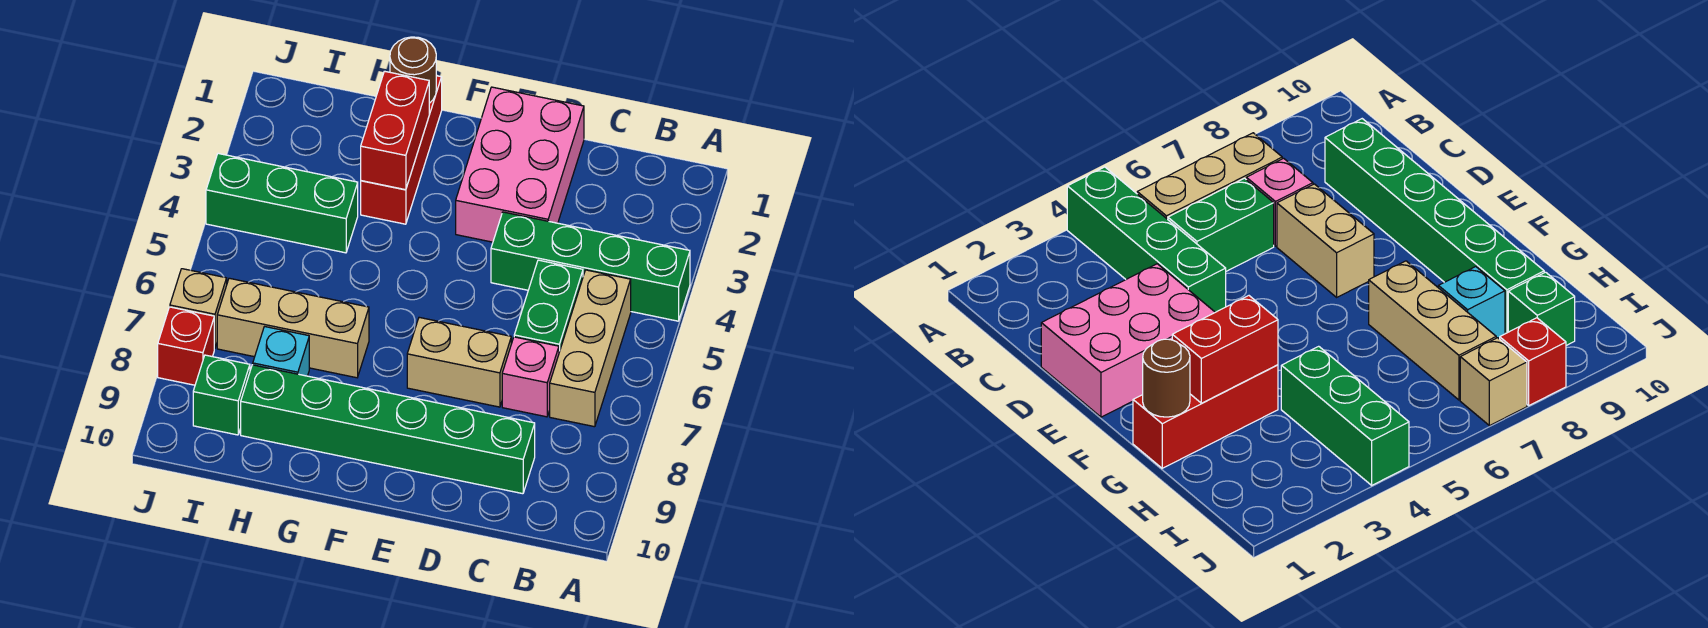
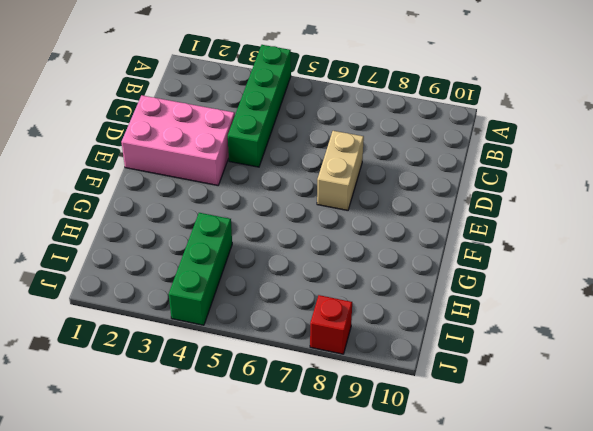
none -> tan brick B5:B7 level 1
none -> green brick C5:C6 level 1
none -> pink brick C7 level 1

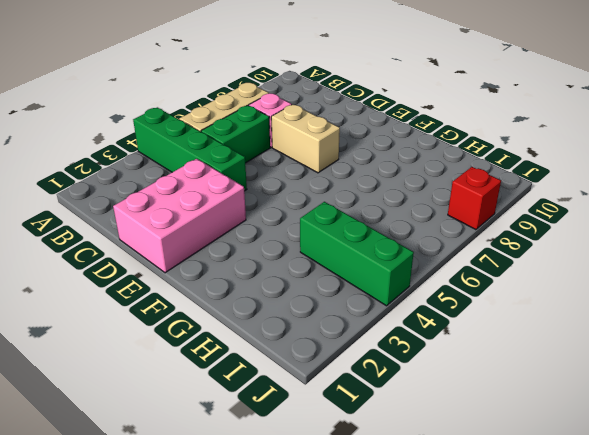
none -> green brick C9:H9 level 1
none -> red brick G1:G3 level 1
none -> tan brick G7:I7 level 1

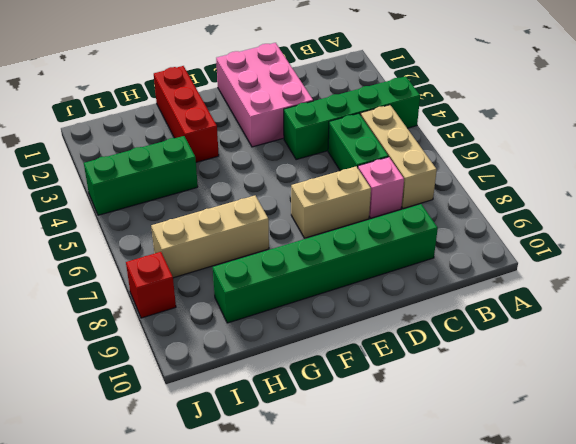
none -> cyan brick H8 level 1
none -> green brick I9 level 1
none -> tan brick J7 level 1

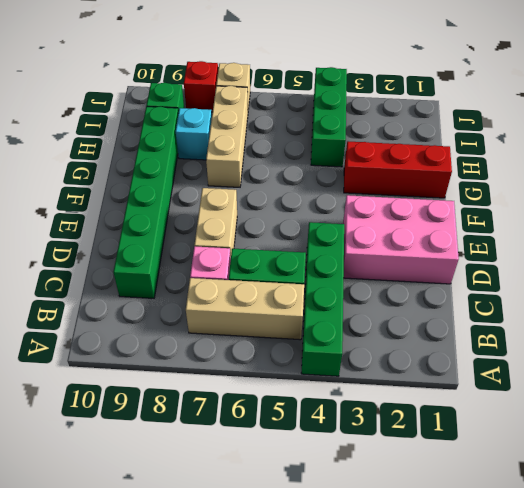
none -> brown round brick G1 level 2
none -> red brick G2:G3 level 2

